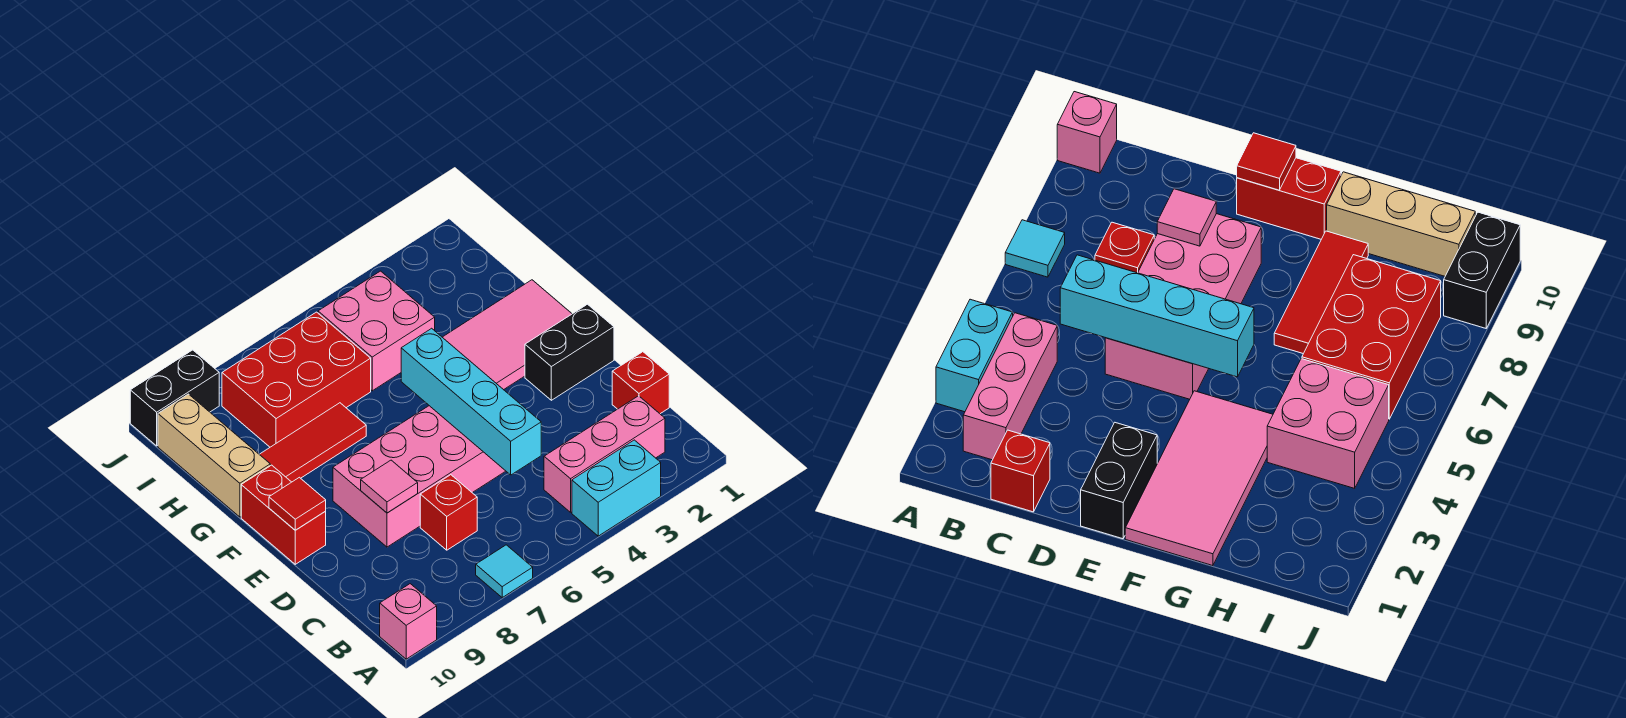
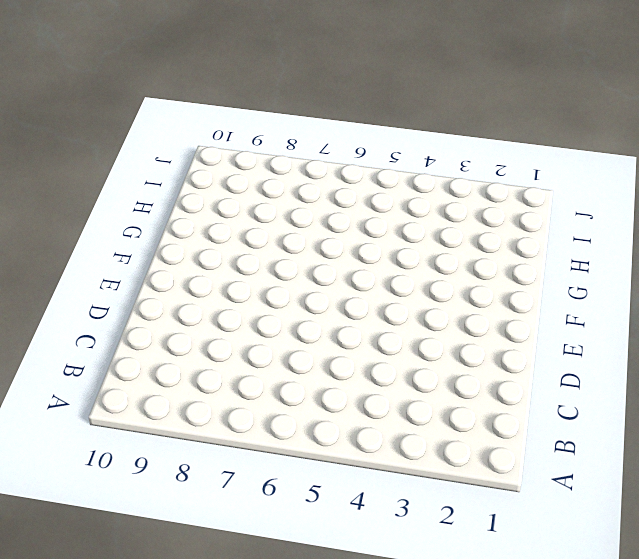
none -> cyan brick A3:A4 level 1
none -> cyan tile A7 level 1
none -> pink brick A10 level 1

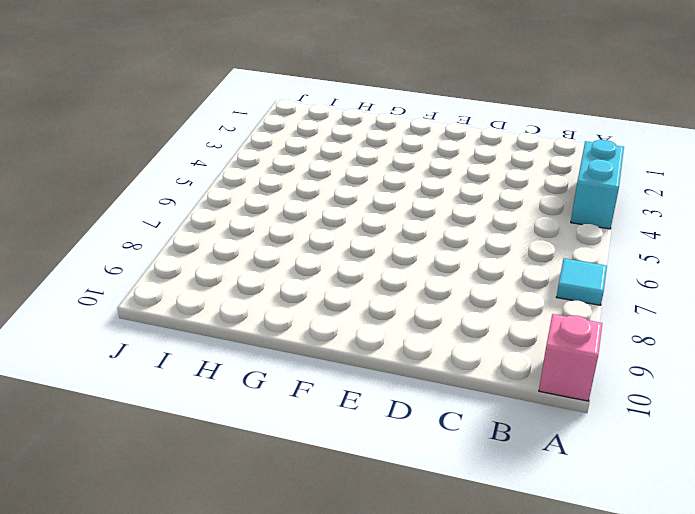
none -> pink brick B2:B4 level 1
none -> red brick C1 level 1
none -> red brick C7 level 1

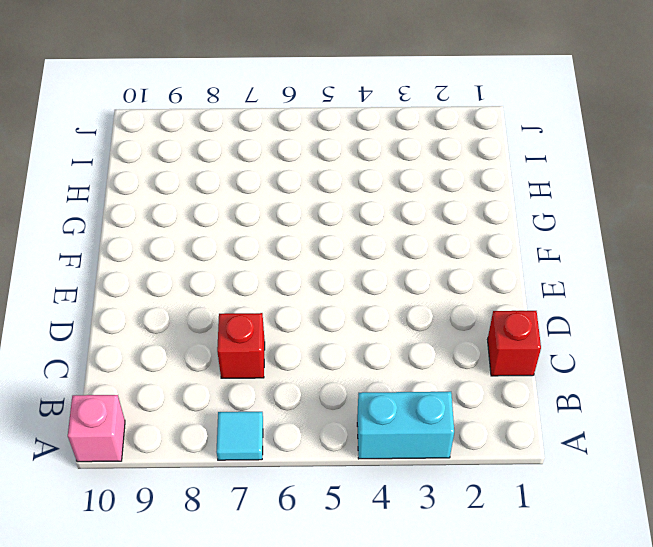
none -> pink brick B2:B4 level 1
none -> pink brick D5:E8 level 1
none -> black brick E1:E2 level 1

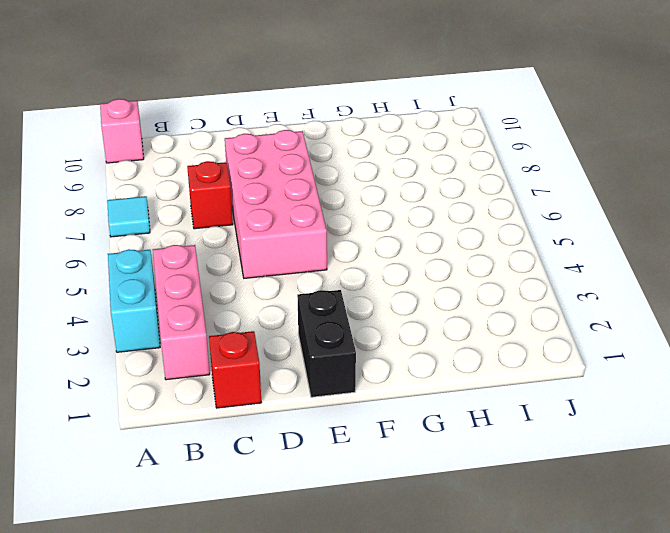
none -> red brick E10:F10 level 1
none -> pink tile F1:G4 level 1
none -> red tile G7:G9 level 1

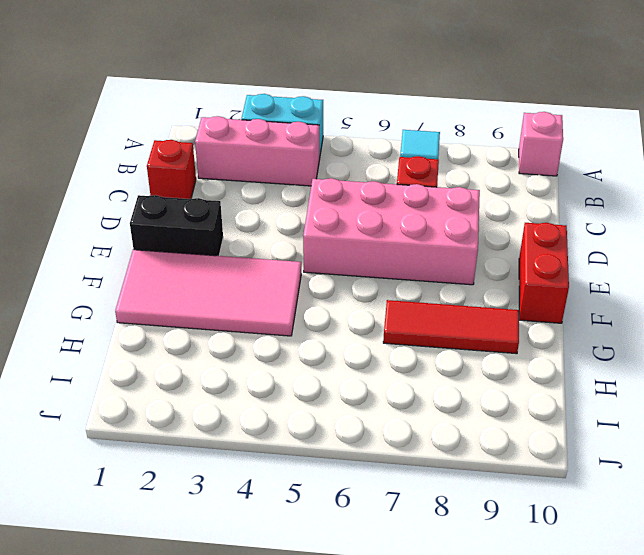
none -> tan brick G10:I10 level 1
none -> pink brick H4:I5 level 1
none -> red brick H6:I8 level 1

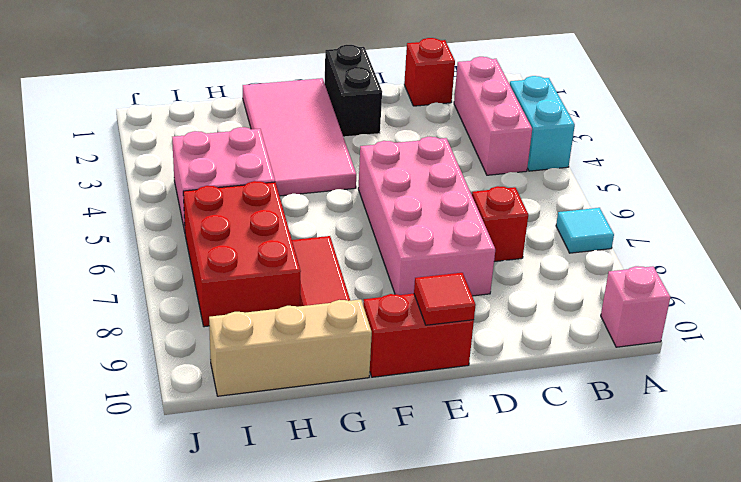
none -> black brick J9:J10 level 1
none -> cyan brick C5:F5 level 2
none -> pink tile D8 level 2

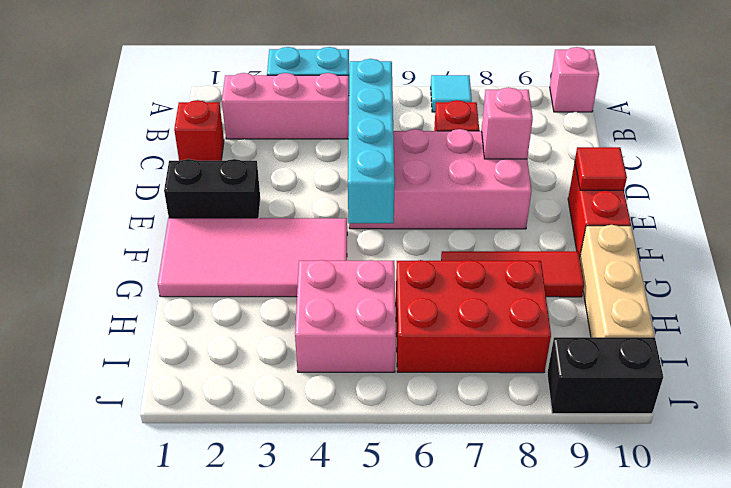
pink brick D8 level 2 -> pink tile D8 level 2

